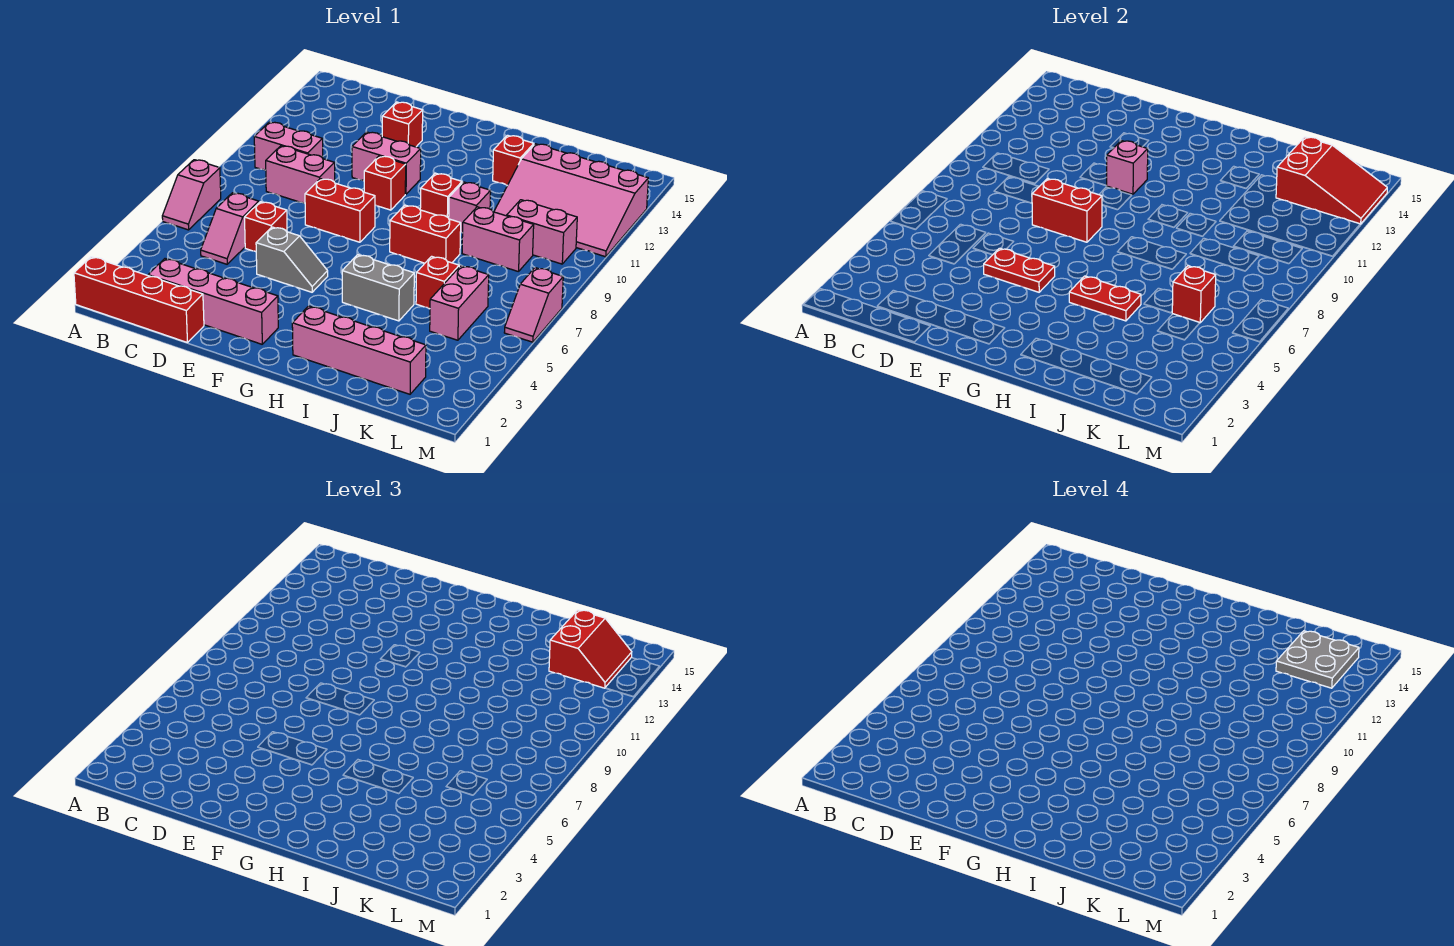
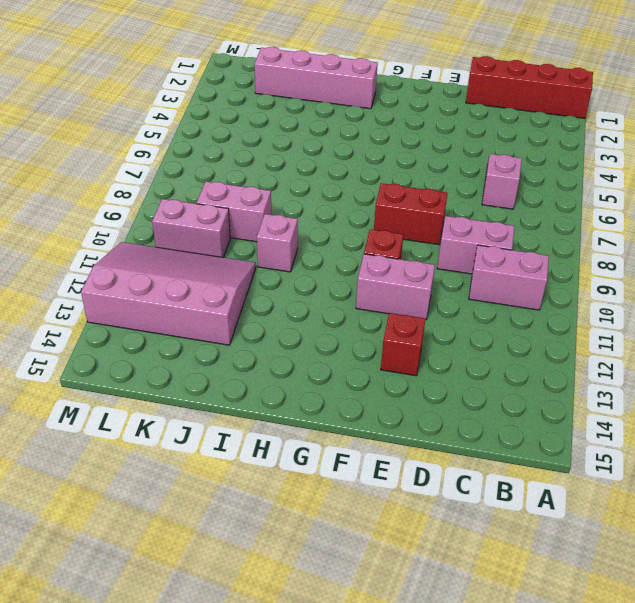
none -> pink slope A6:A7 level 1 top 7
none -> pink brick C2:F2 level 1
none -> red brick D6 level 1
none -> grey slope E5:F5 level 1 top E

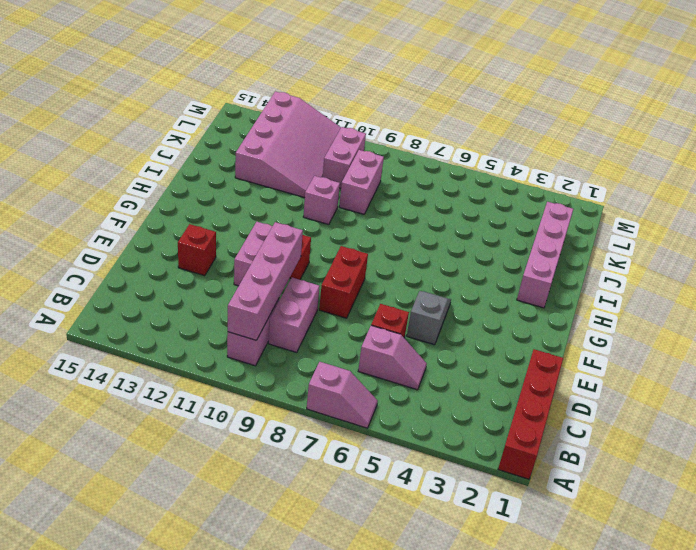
pink brick B10:E10 level 2 -> pink brick C2:F2 level 1
none -> grey brick H5:I5 level 1
none -> red brick H8:I8 level 1
none -> red brick H10 level 1
none -> red brick I13 level 1

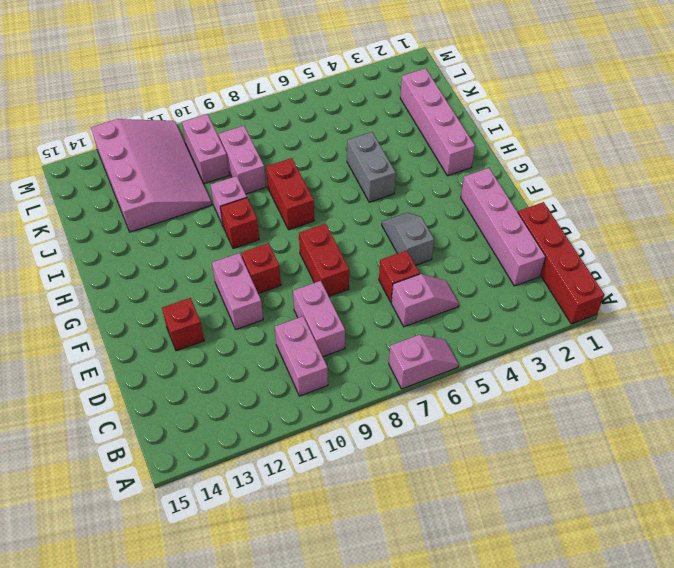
none -> red brick I13 level 1
none -> red brick J6 level 1
none -> pink brick K5:K6 level 1
none -> pink slope M6:M7 level 1 top 7

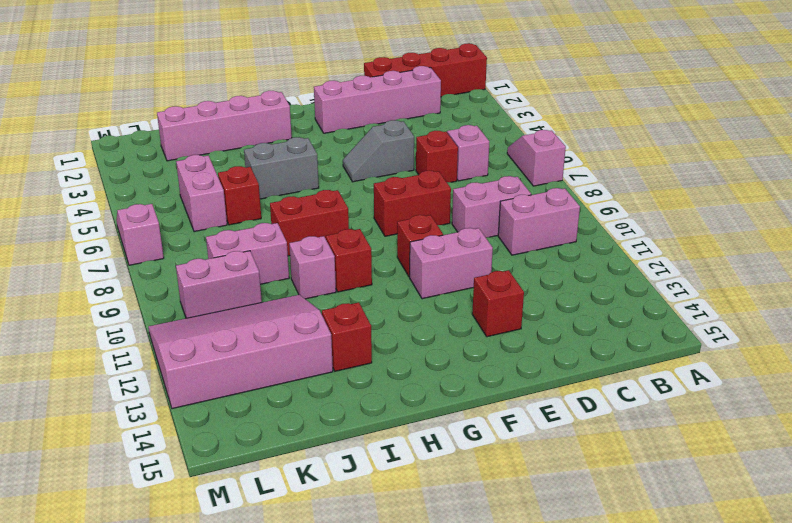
none -> red plate E5:F5 level 2
none -> red brick E8:F8 level 2
none -> pink brick F11 level 2
none -> red plate H5:I5 level 2

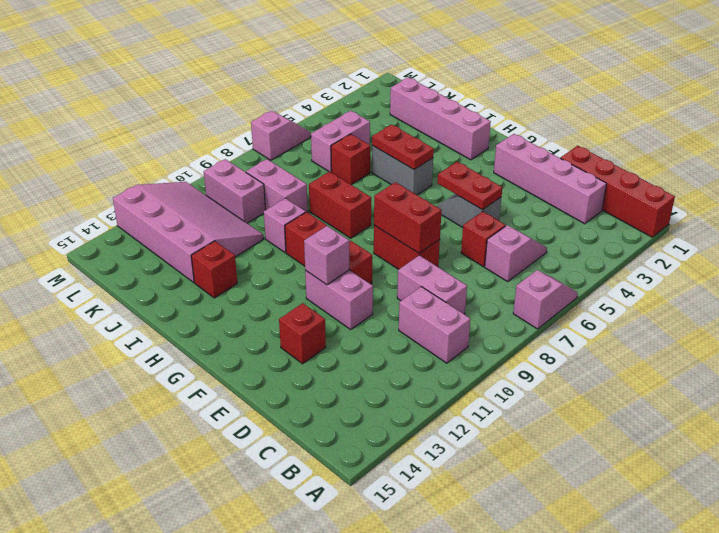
none -> red brick K6 level 2
none -> red slope K13:M14 level 2 top K
none -> red slope K13:L14 level 3 top K
none -> grey plate K13:L14 level 4

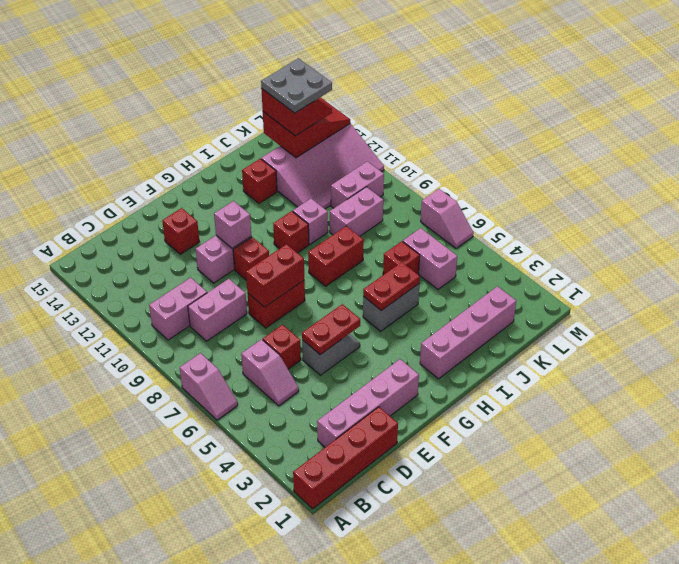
none -> red brick K6 level 2

